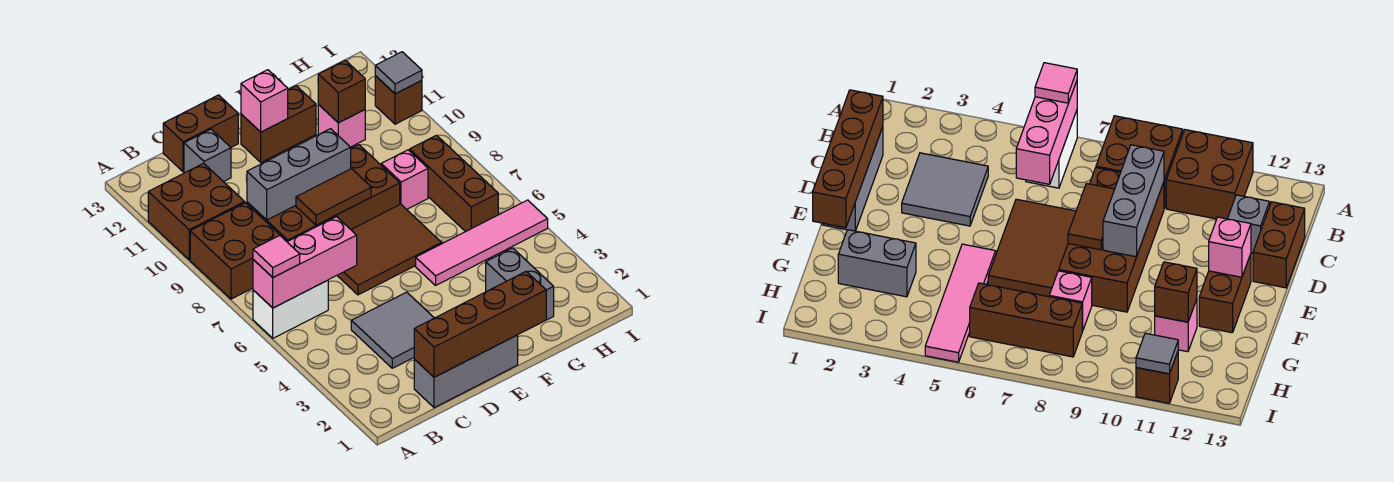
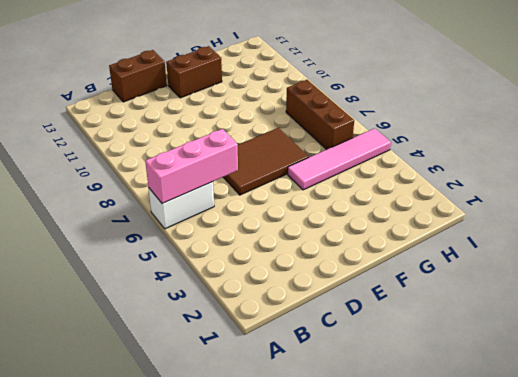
none -> brown brick A8:B9 level 1
none -> brown brick A10:B11 level 1
none -> grey brick C1:E1 level 1

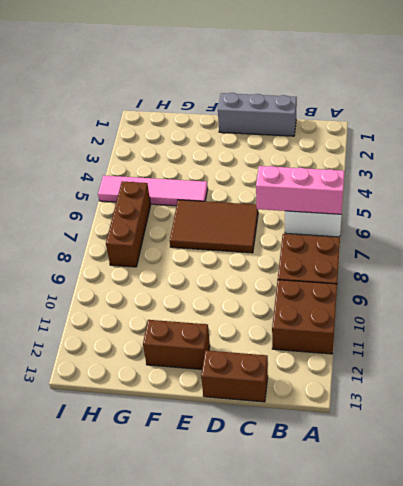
none -> grey tile C3:D4 level 1
none -> brown brick C8:F9 level 1
none -> grey brick C12 level 1

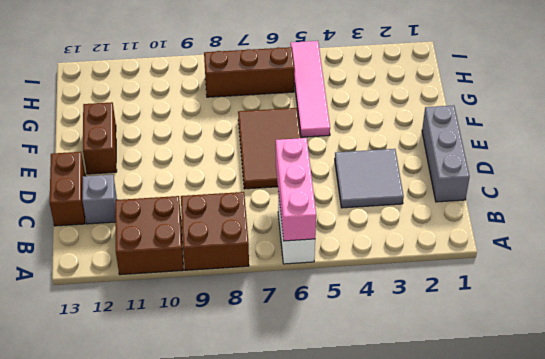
none -> brown brick C8:F9 level 1
none -> grey brick G2:G3 level 1
none -> pink brick G8 level 1

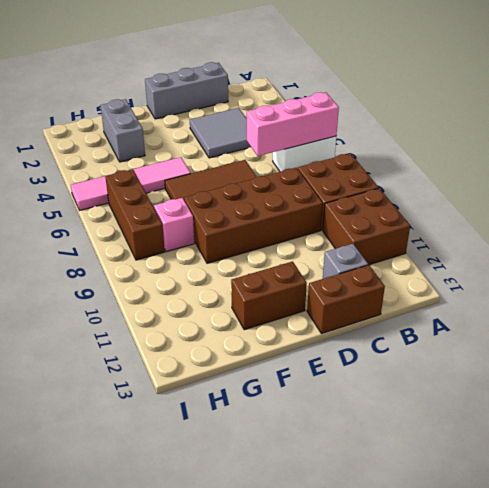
none -> pink brick G11 level 1
none -> brown brick I11 level 1
none -> brown brick C1:F1 level 2

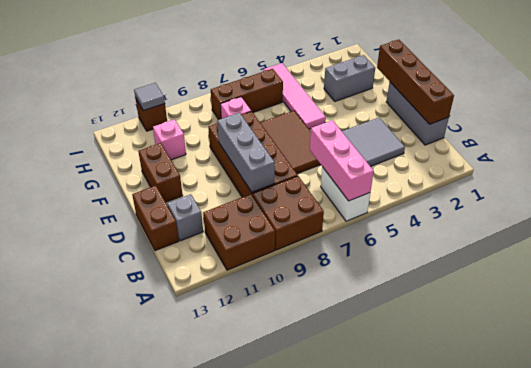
none -> brown tile D8:E8 level 2
none -> pink brick E12 level 2
none -> brown brick G11 level 2

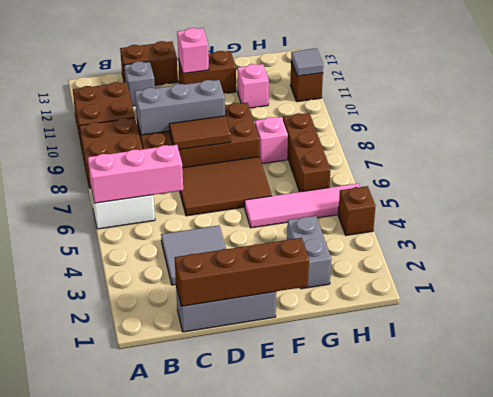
brown brick I4 level 1 -> brown brick G11 level 2
none -> pink tile A6 level 3

